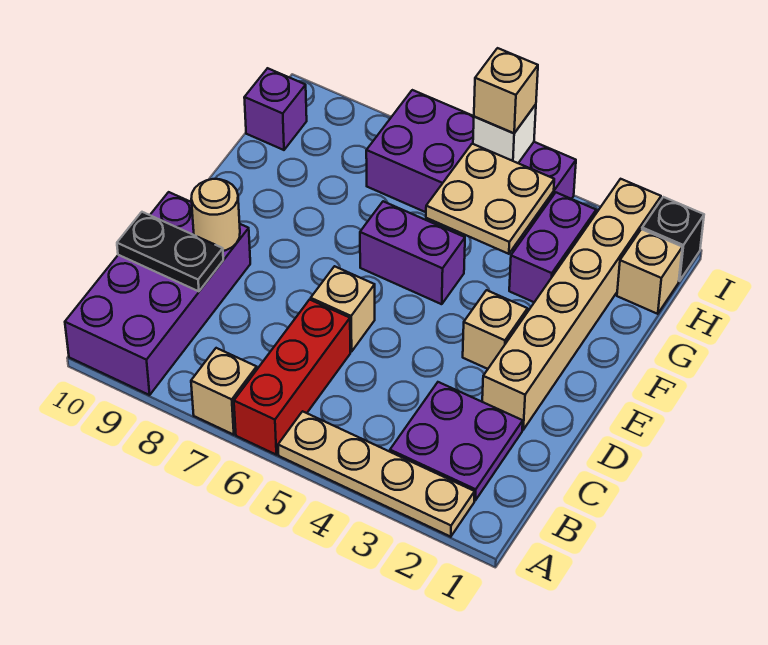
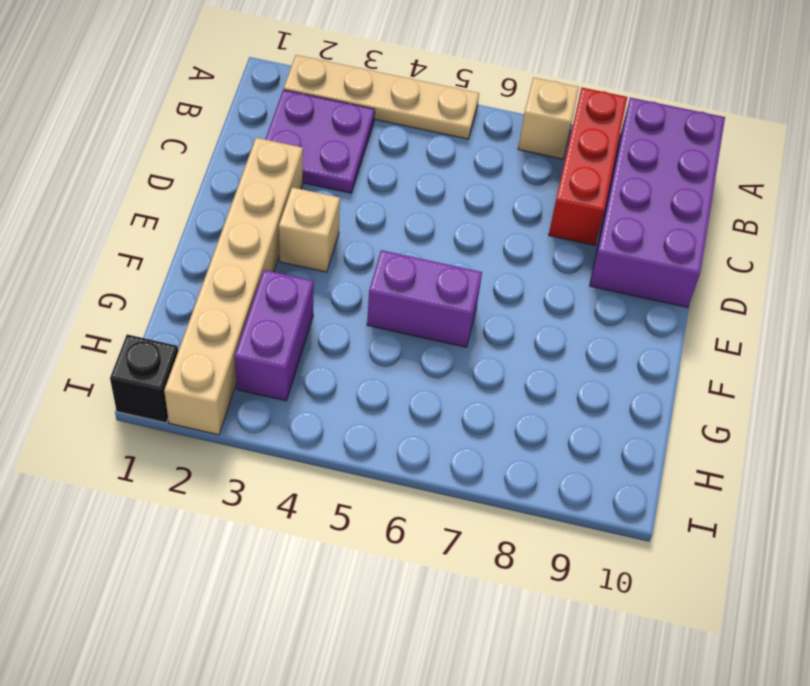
red brick A8:C8 level 1 -> red brick A6:C6 level 1
none -> tan brick D6 level 1
none -> tan brick H1 level 1
none -> purple brick H4:I7 level 1

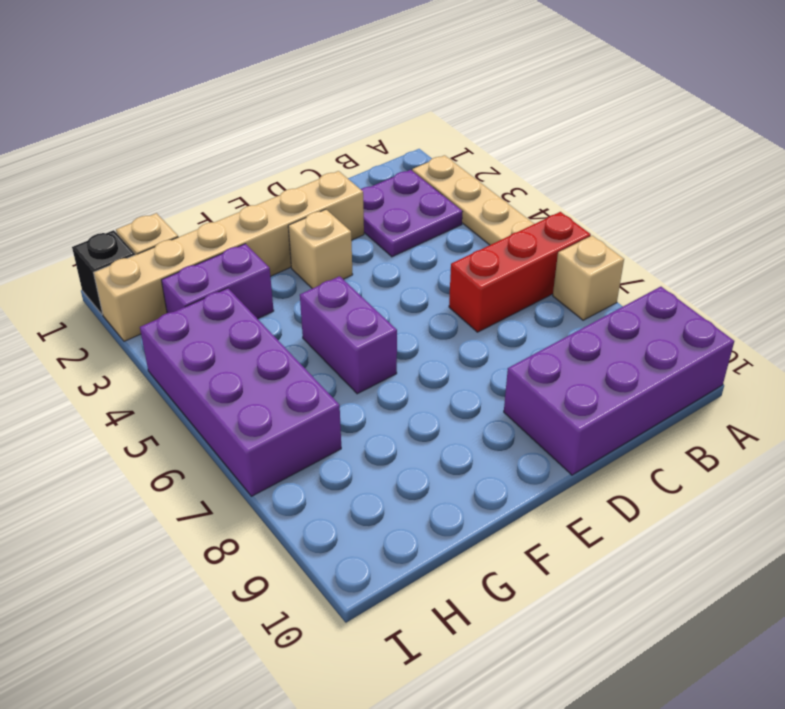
none -> tan brick D6 level 1
none -> purple brick H10 level 1
none -> black plate C9:C10 level 2

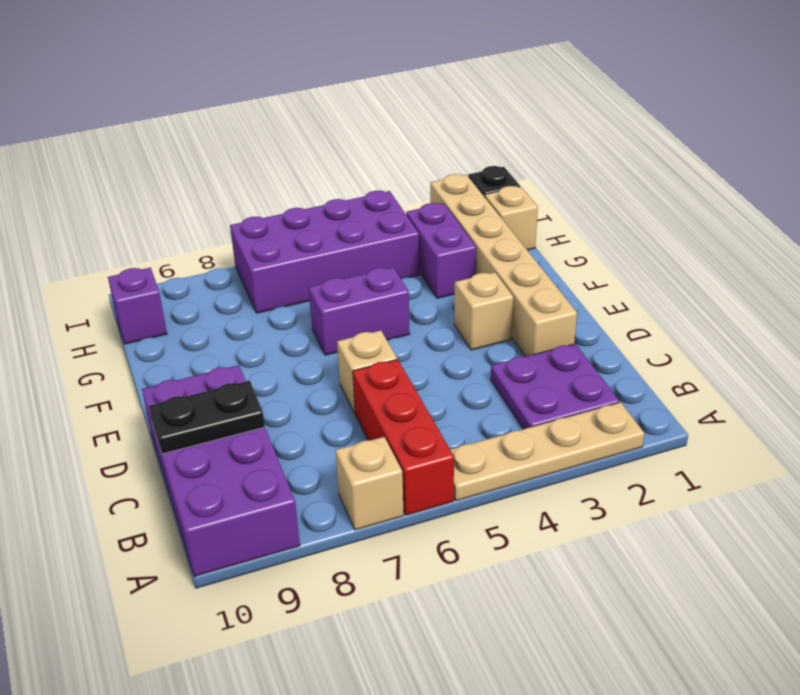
none -> tan round brick D9 level 2
none -> tan plate G4:H5 level 2
none -> white brick I5 level 2

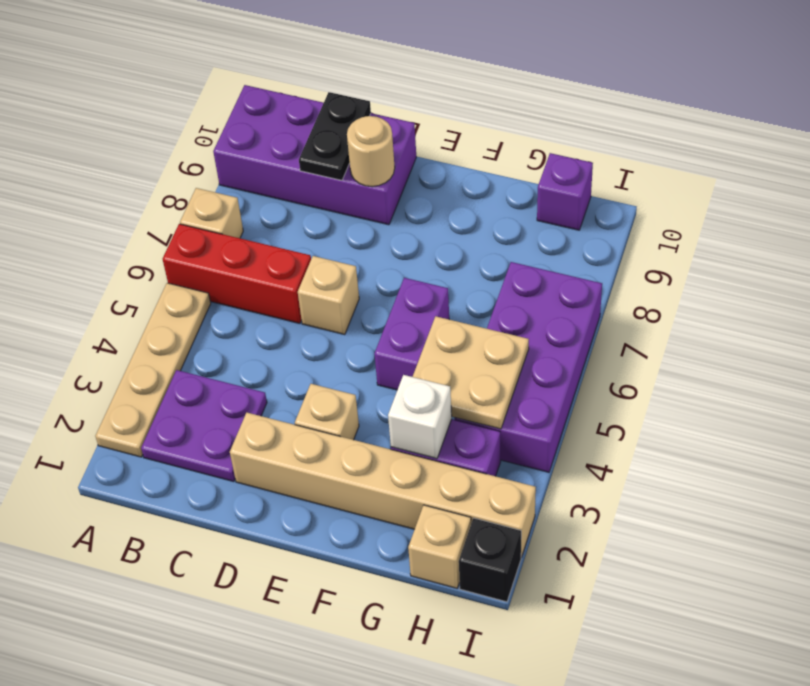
white brick G3 level 2 -> white brick I5 level 2
none -> tan brick I5 level 3

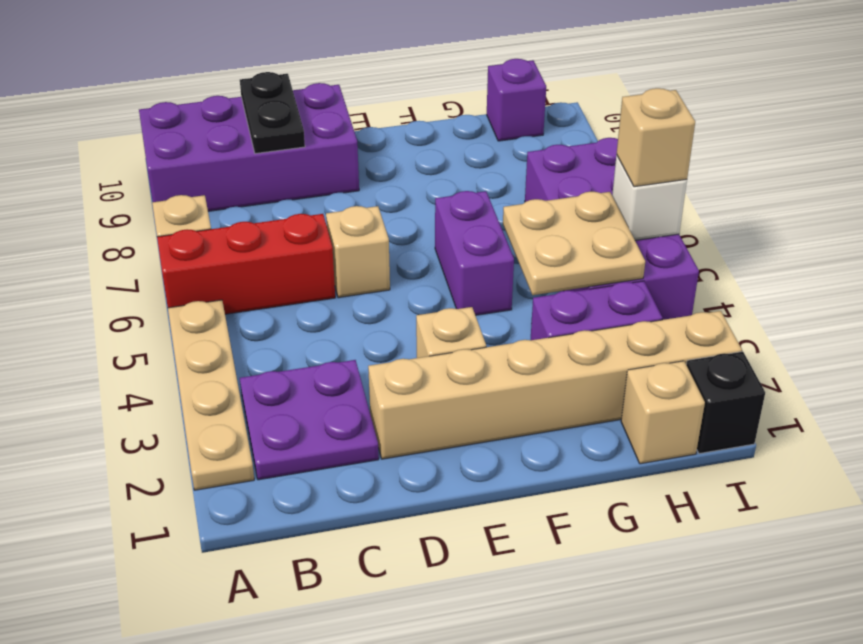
none -> tan round brick D9 level 2

